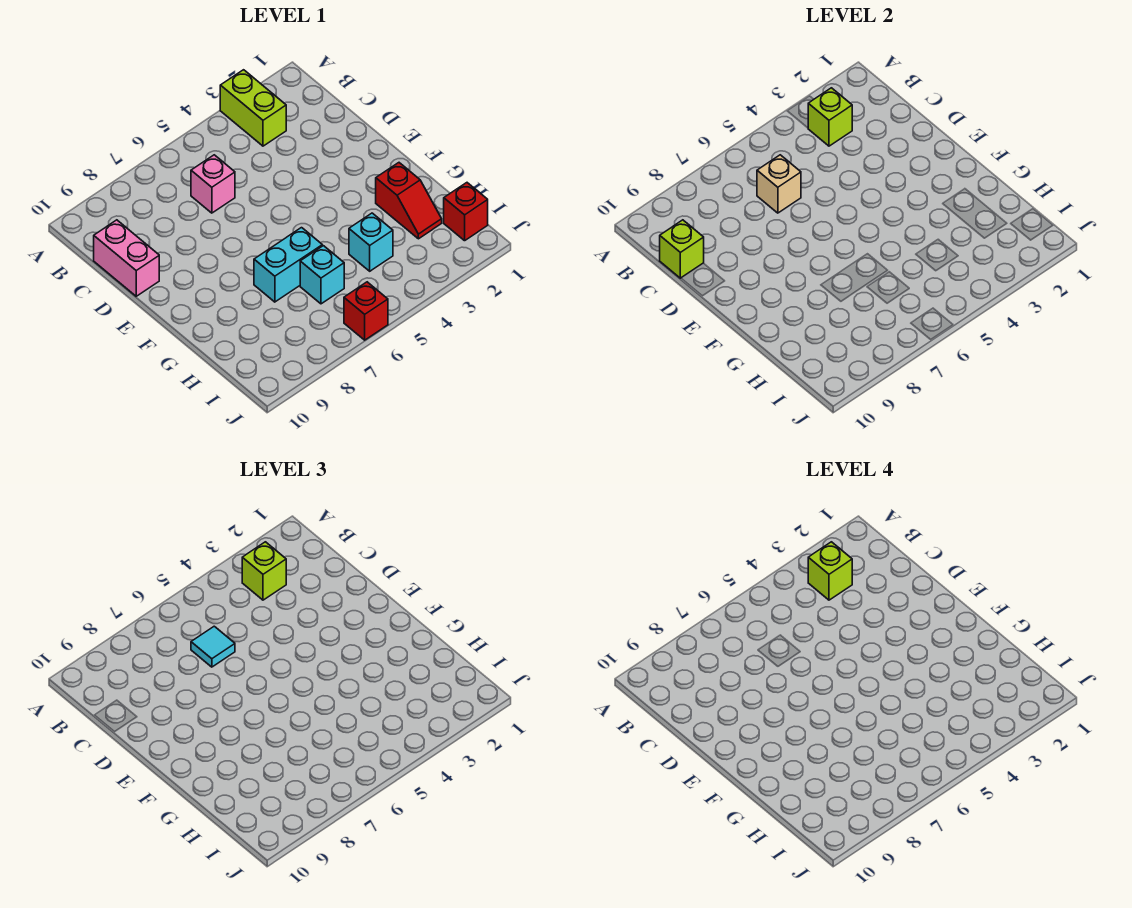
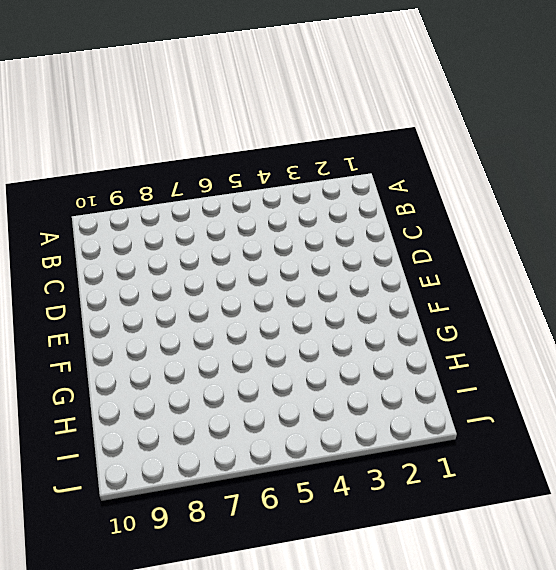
none -> lime brick A3:B3 level 1
none -> pink brick C6 level 1
none -> pink brick C10:D10 level 1

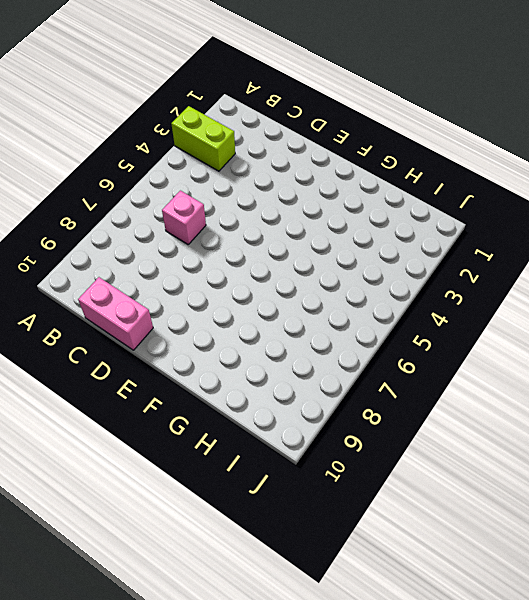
none -> red slope G2:H2 level 1 top G
none -> cyan brick G6:G7 level 1
none -> cyan brick H4 level 1

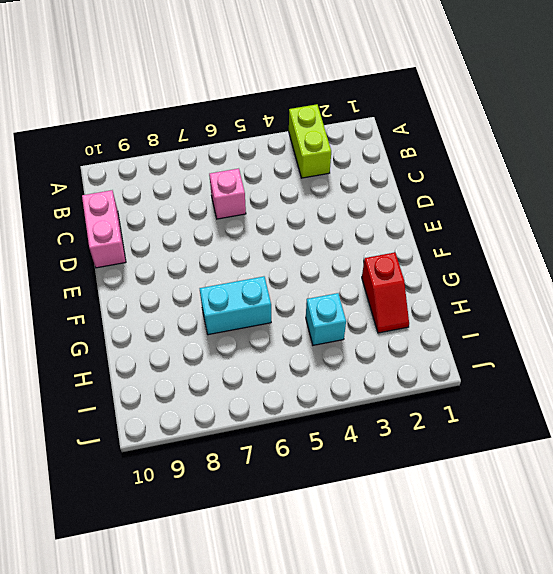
none -> cyan brick H6 level 1
none -> red brick I1 level 1
none -> red brick J6 level 1

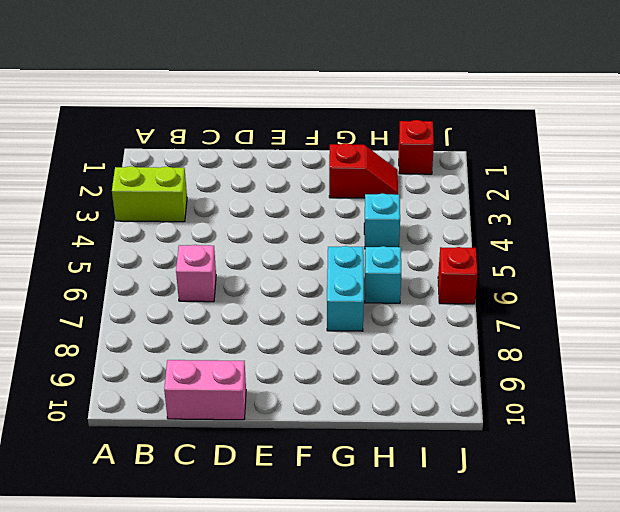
none -> lime brick B3 level 2
none -> tan brick C6 level 2
none -> lime brick C10 level 2

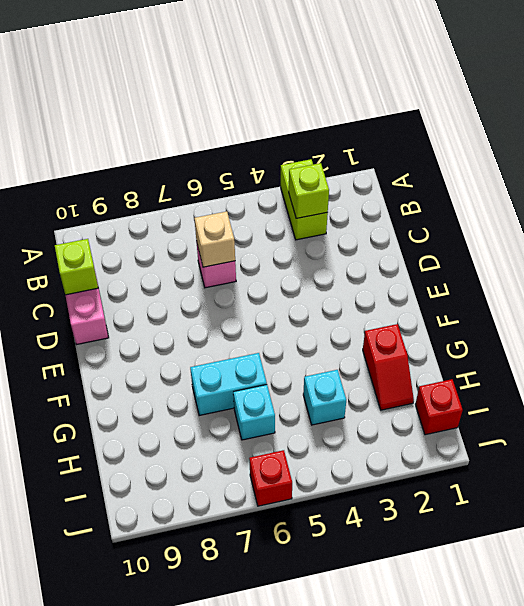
none -> lime brick B3 level 3
none -> cyan tile C6 level 3
none -> lime brick B3 level 4

